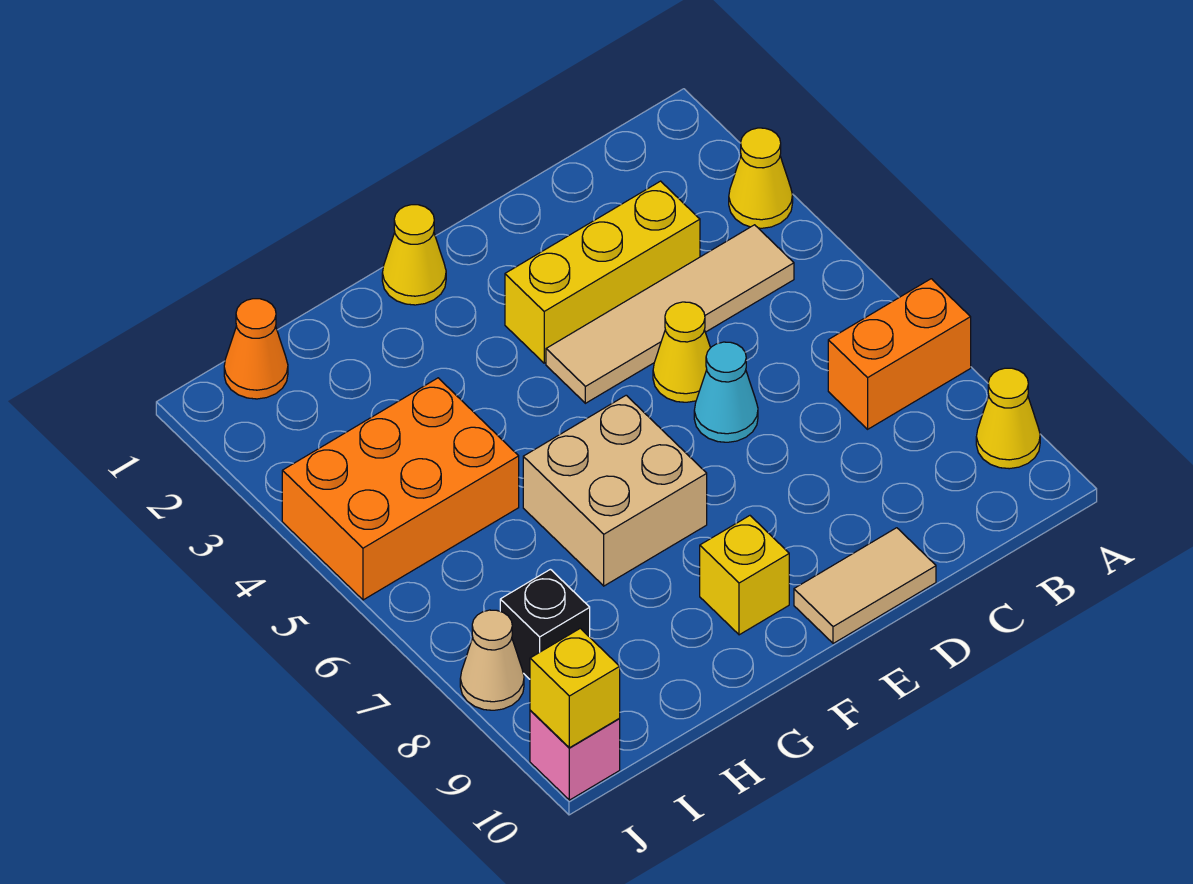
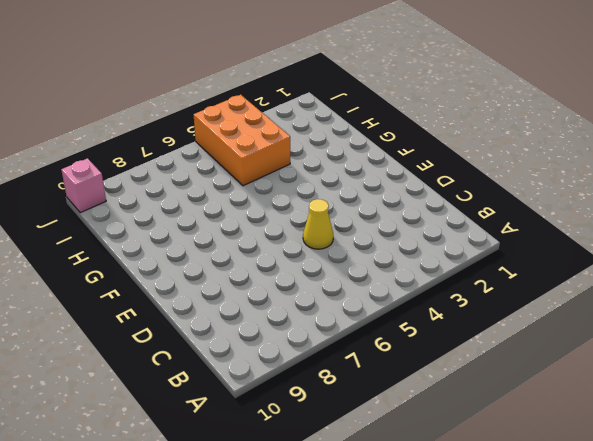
none -> yellow cone A3 level 1
none -> orange brick A7:B7 level 1
none -> yellow cone A9 level 1

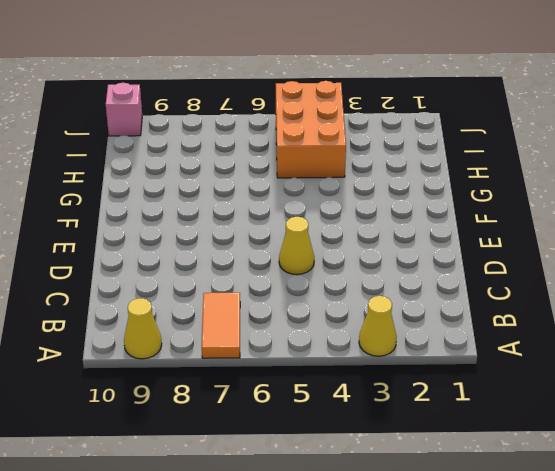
orange tile A7:B7 level 1 -> orange brick A7:B7 level 1
none -> tan tile B4:E4 level 1
none -> yellow brick C3:E3 level 1
none -> cyan cone D6 level 1

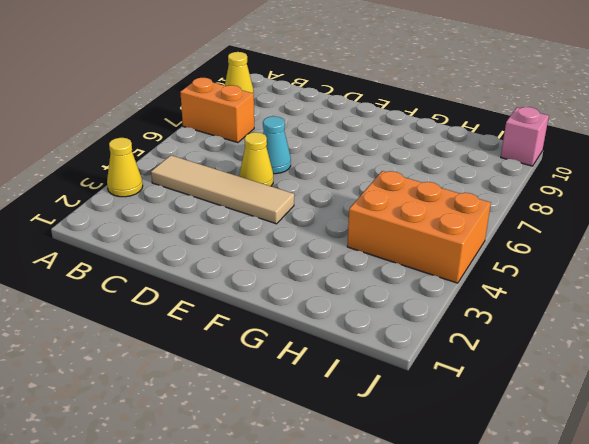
none -> yellow brick C3:E3 level 1
none -> tan tile D10:E10 level 1
none -> yellow cone F1 level 1

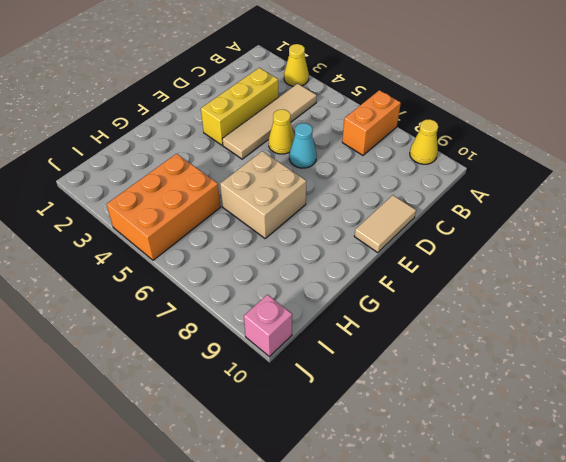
none -> yellow cone F1 level 1
none -> yellow brick F9 level 1
none -> orange cone I1 level 1

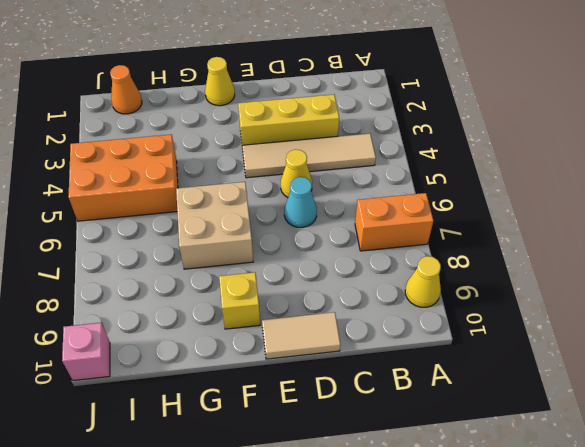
none -> yellow cone A3 level 1
none -> black brick I8 level 1
none -> tan cone J8 level 1

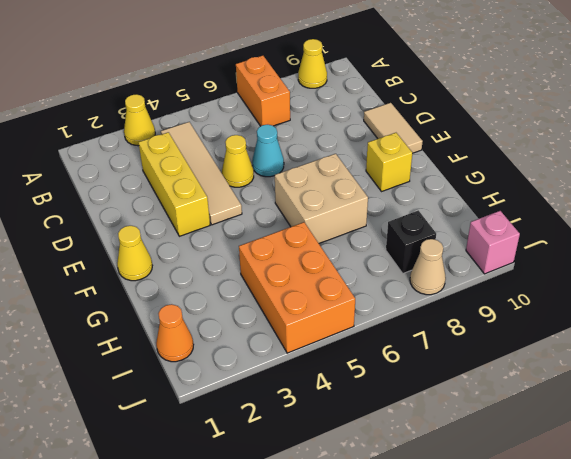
none -> yellow brick J10 level 2

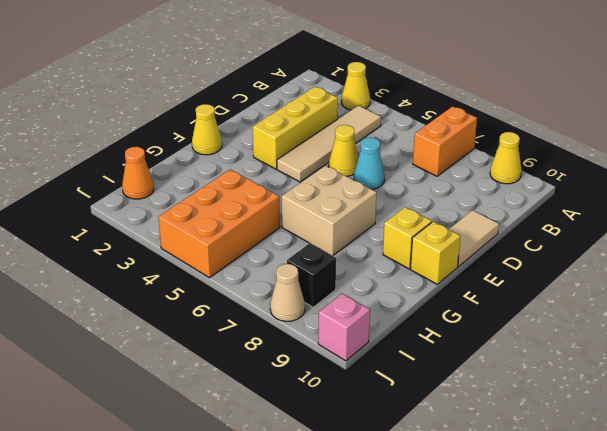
yellow brick F10 level 1 -> yellow brick J10 level 2

